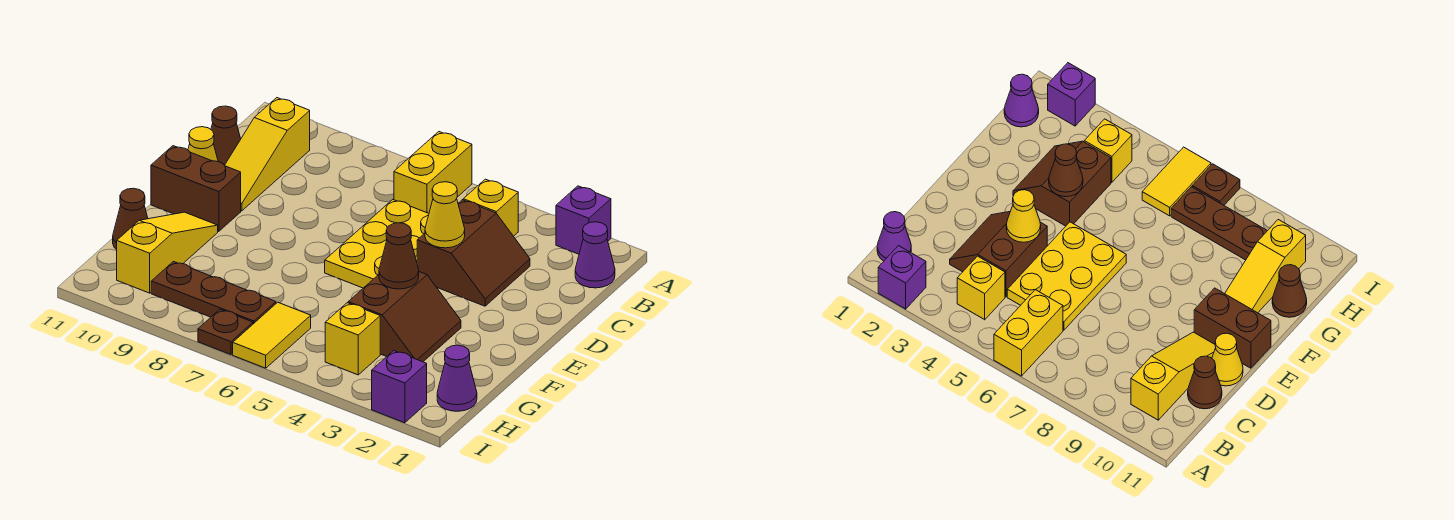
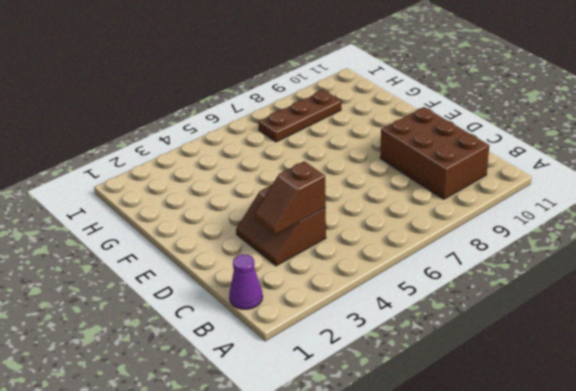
brown brick B9:D10 level 1 -> yellow slope B10:D10 level 1 top B
brown slope C3:C4 level 2 top 4 -> none
none -> purple brick A2 level 1
none -> yellow brick A6:B6 level 1
none -> yellow brick B4 level 1

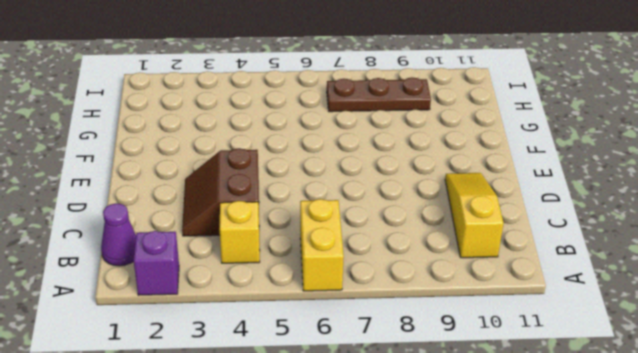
none -> yellow plate C5:E6 level 1
none -> brown cone C11 level 1
none -> yellow cone D11 level 1

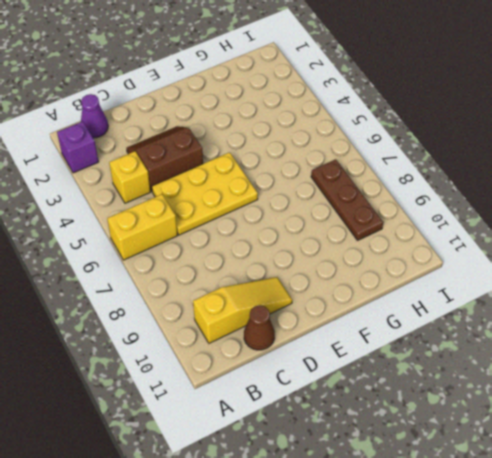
none -> yellow cone D11 level 1
none -> brown brick E10:E11 level 1
none -> brown slope F3:G4 level 1 top 4

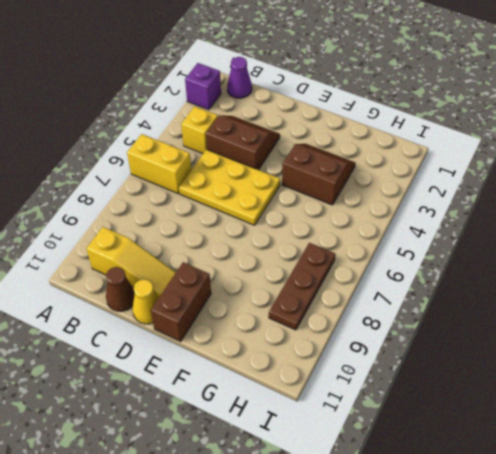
none -> yellow slope F10:H10 level 1 top H
none -> brown cone G11 level 1
none -> purple cone H1 level 1

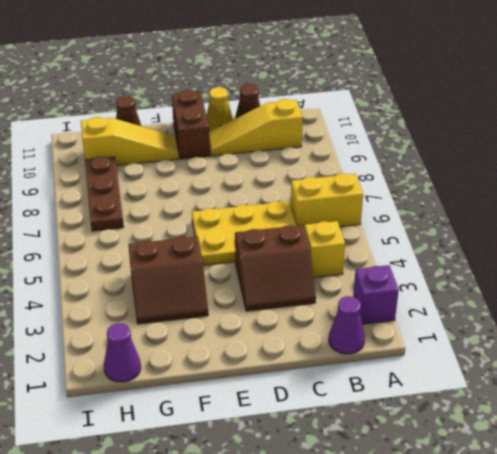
none -> yellow brick H4 level 1
none -> yellow tile H6:I6 level 1
none -> purple brick I2 level 1

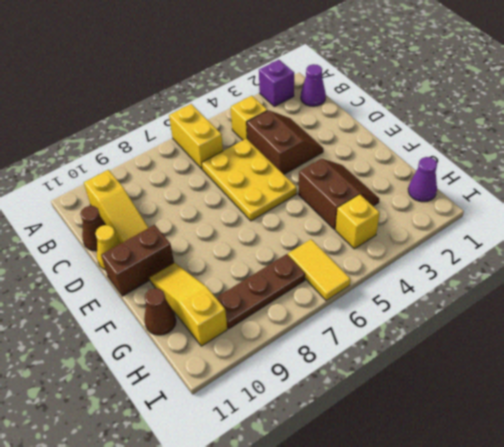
none -> purple brick I2 level 1
none -> brown plate I7 level 1
none -> yellow cone D4 level 2

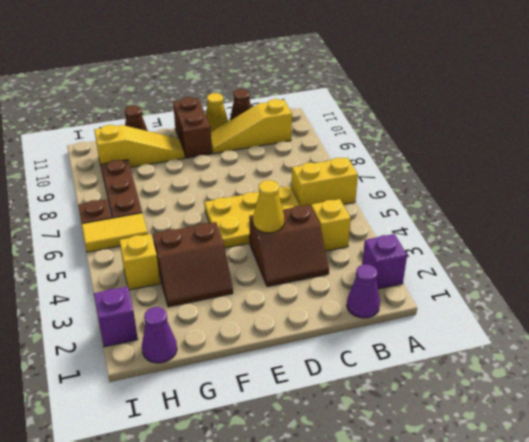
none -> brown cone F4 level 2

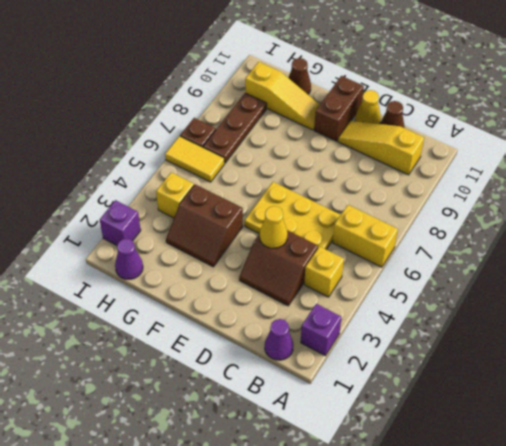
none -> brown cone F4 level 2

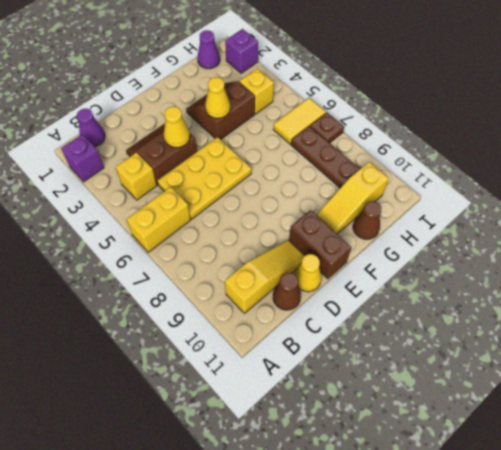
yellow cone F4 level 2 -> brown cone F4 level 2

